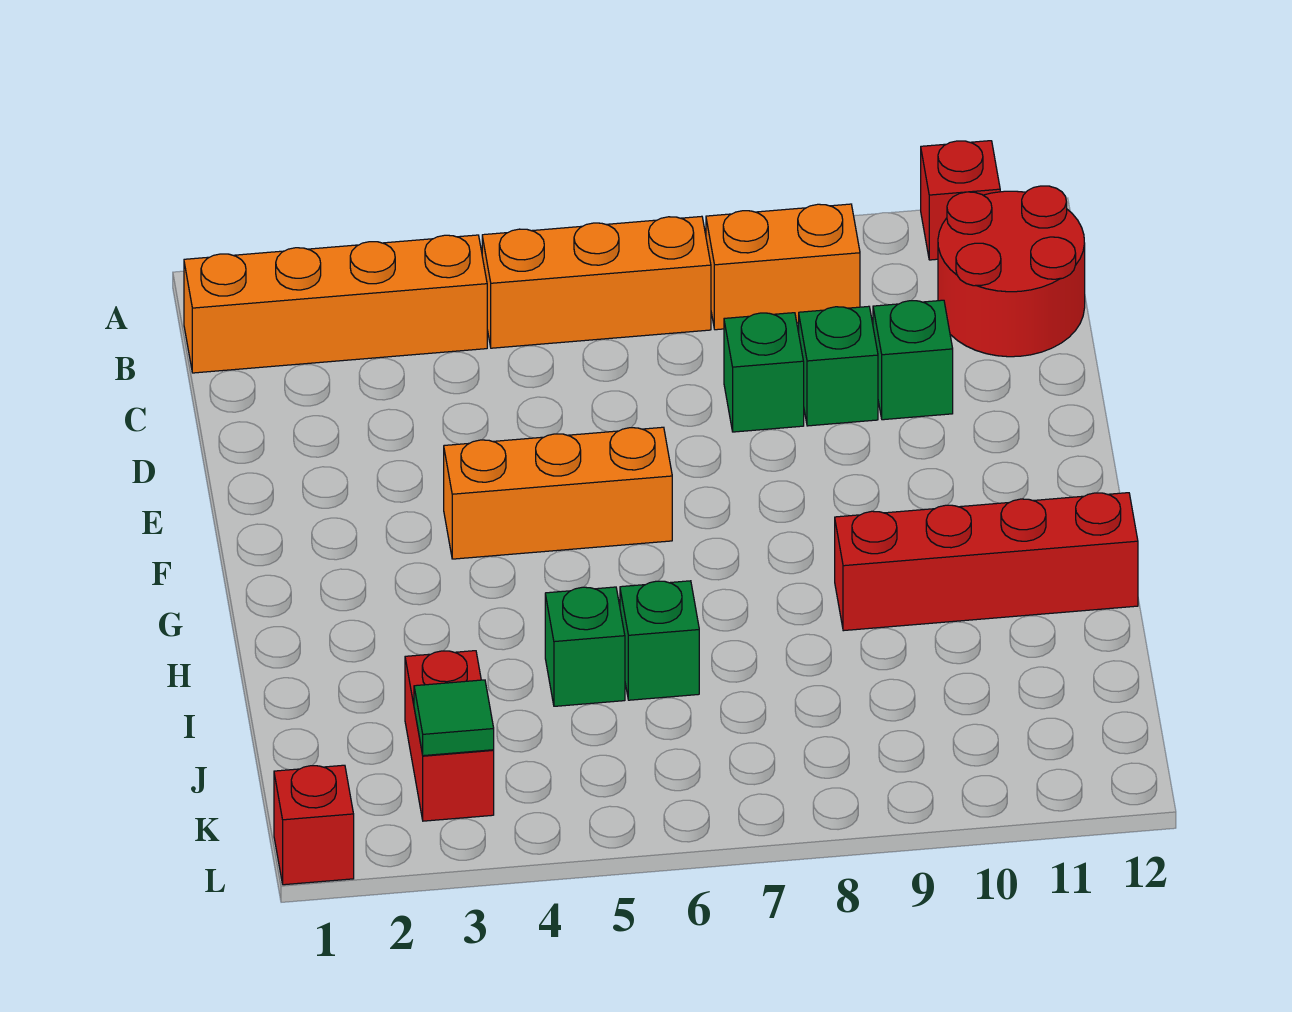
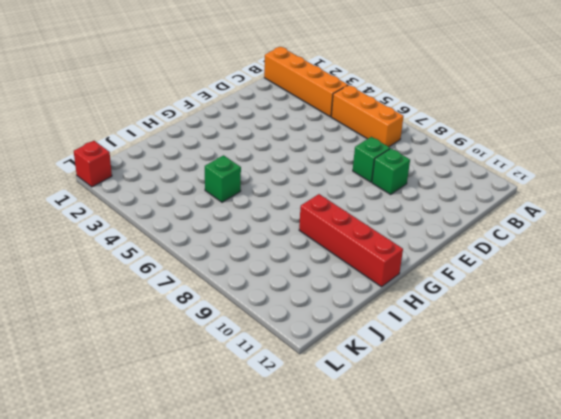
none -> red brick A11 level 1
none -> orange brick B8:B9 level 1
none -> red round brick B11:C12 level 1

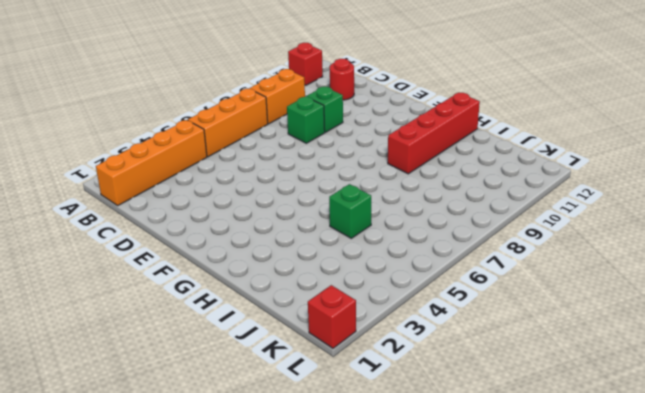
red round brick C11 level 1 -> red round brick B11:C12 level 1
none -> green brick D10 level 1
none -> orange brick F4:F6 level 1
none -> green brick I6 level 1

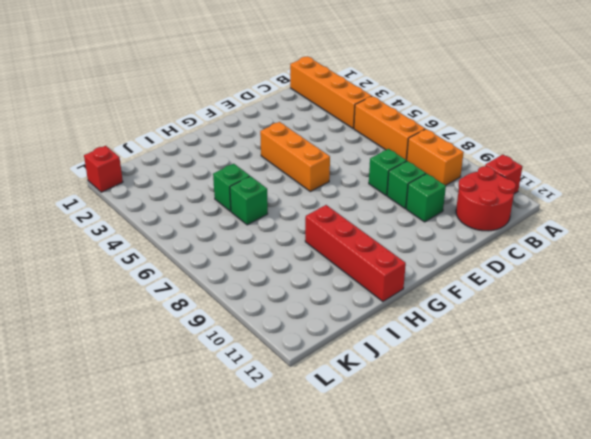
none -> red brick J3:K3 level 1
none -> green tile K3 level 2

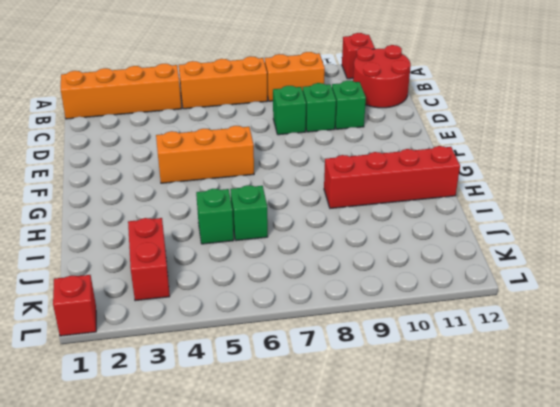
none -> green tile K3 level 2

